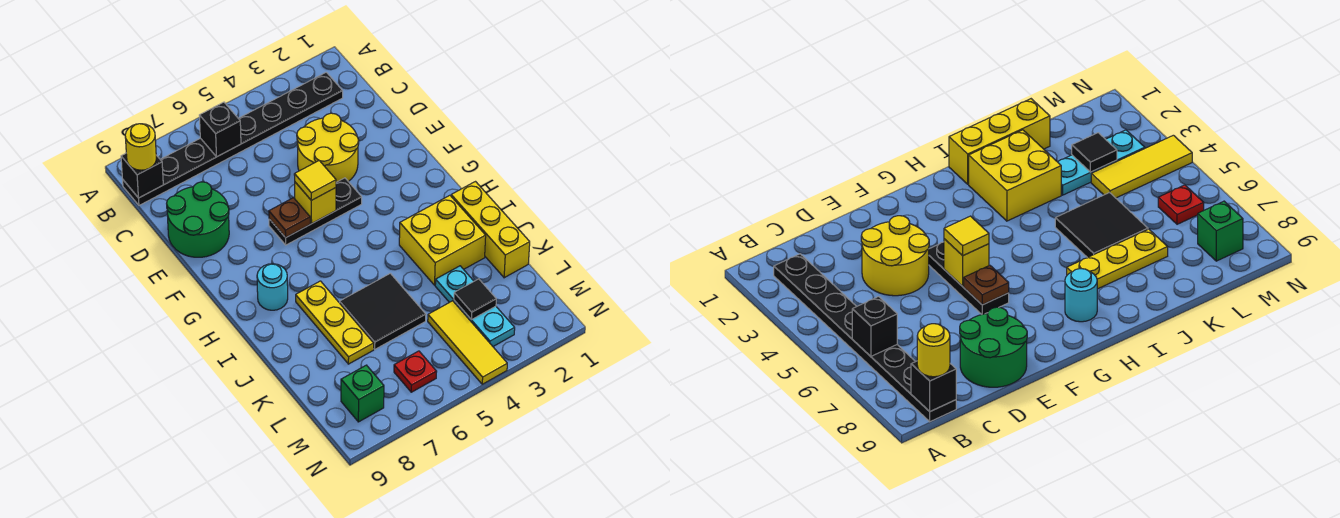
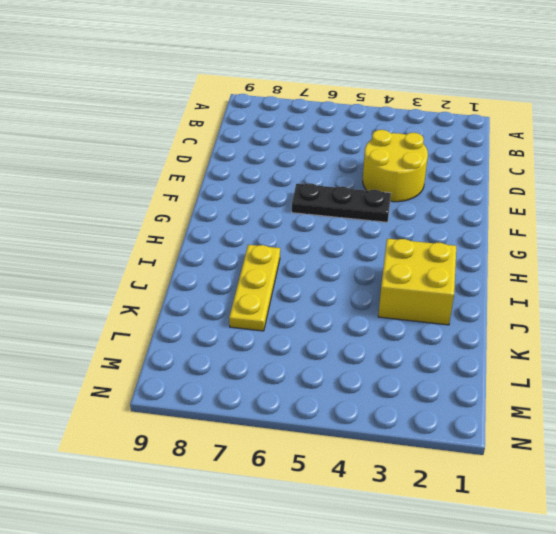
none -> black plate B2:B9 level 1
none -> green round brick D8:E9 level 1
none -> cyan round brick H8 level 1

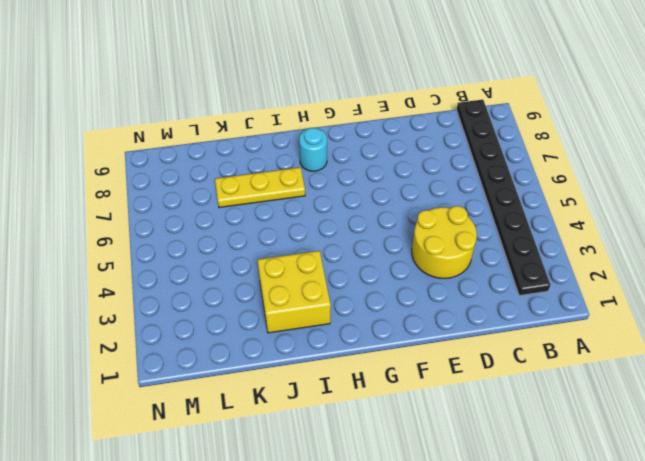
none -> green round brick D8:E9 level 1
none -> black plate F4:F6 level 1
none -> yellow brick I1:K1 level 1

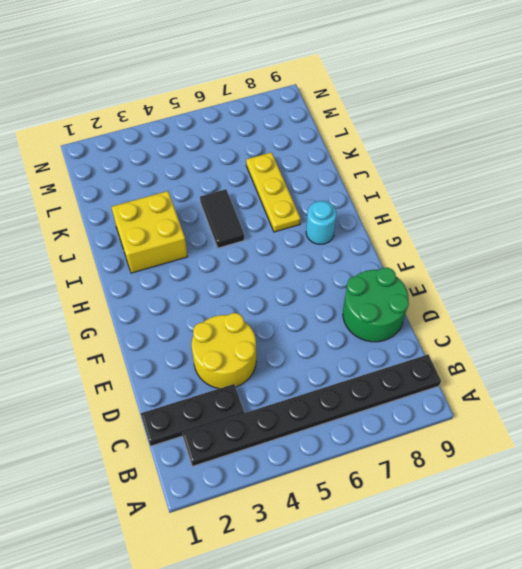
black plate C1:C3 level 1 -> black plate F4:F6 level 1
black tile I5:J5 level 1 -> black tile J5:K6 level 1
none -> yellow brick I1:K1 level 1
none -> cyan plate K3:M3 level 1
none -> yellow tile L4:N4 level 1

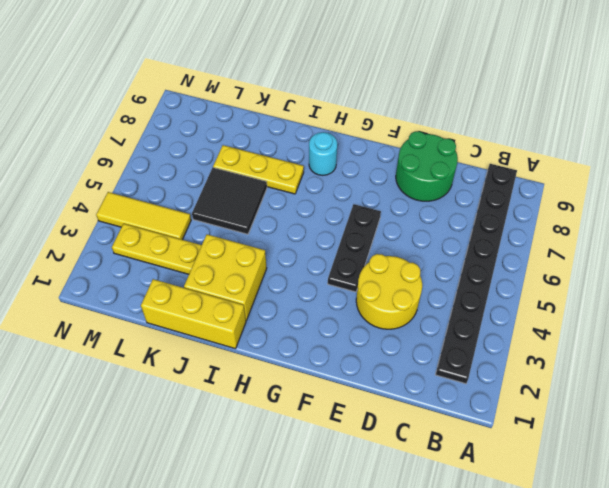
yellow plate K3:M3 level 1 -> cyan plate K3:M3 level 1
none -> red plate M6 level 1
none -> green brick M8 level 1
none -> black brick B6 level 2

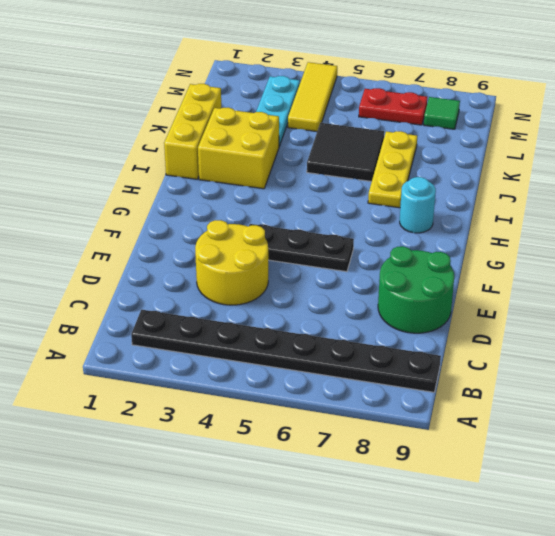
red plate M6:M7 level 1 -> red plate M6 level 1
green tile M8 level 1 -> green brick M8 level 1
none -> black brick B6 level 2
none -> black brick B9 level 2
none -> yellow brick F5 level 2

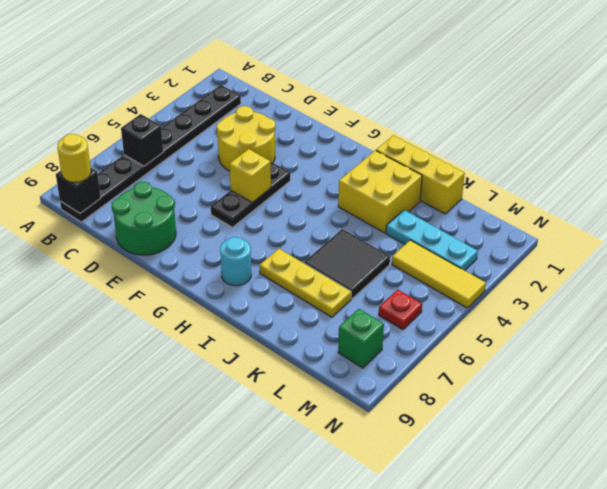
none -> brown plate F6 level 2
none -> black tile L3 level 2
none -> yellow tile F5 level 3

